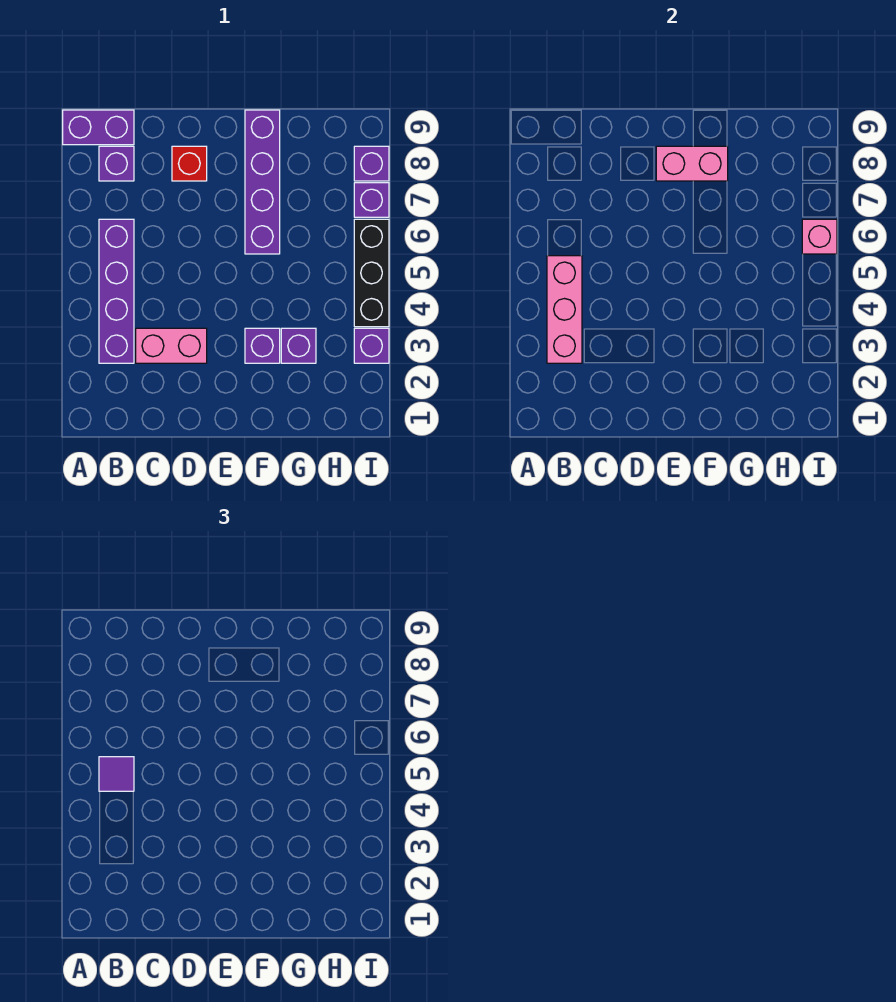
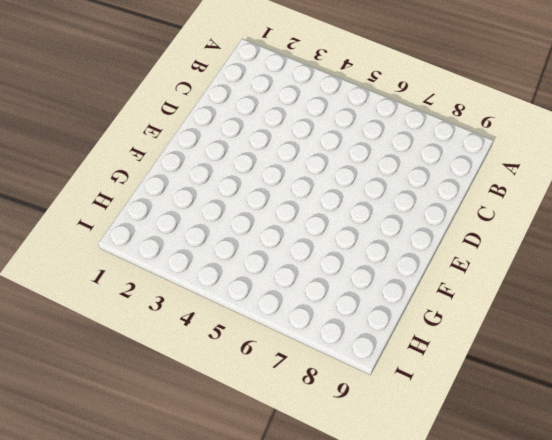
none -> purple brick A9:B9 level 1
none -> purple brick B3:B6 level 1
none -> purple brick B8 level 1

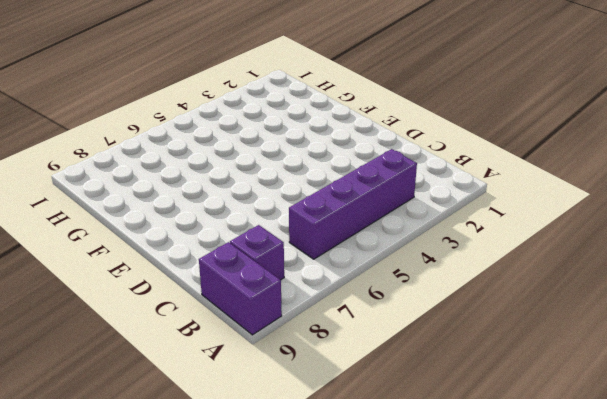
none -> pink brick C3:D3 level 1
none -> red brick D8 level 1
none -> purple brick F3 level 1

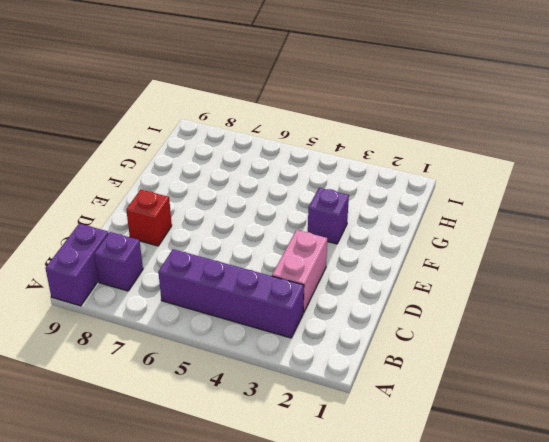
none -> purple brick F6:F9 level 1
none -> purple brick G3 level 1
none -> purple brick I3 level 1

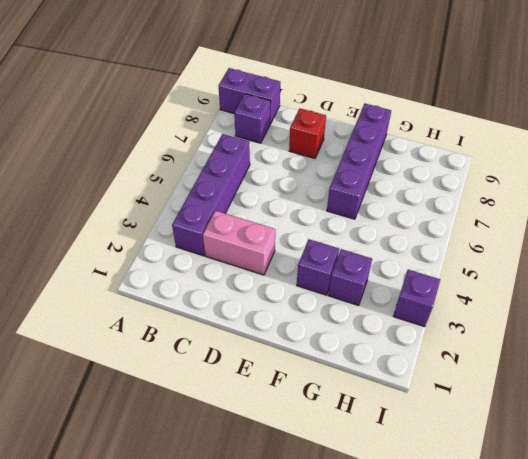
none -> black brick I4:I6 level 1
none -> purple brick I7 level 1
none -> purple brick I8 level 1

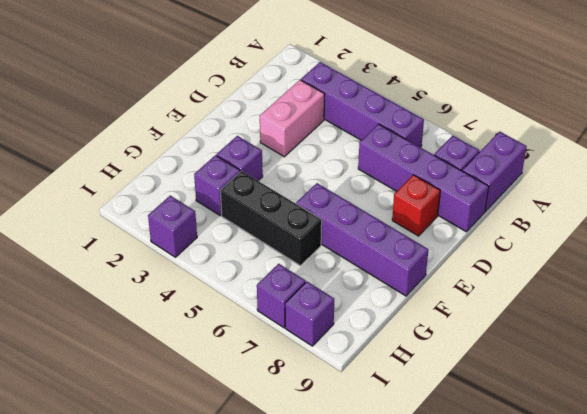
purple brick C6:C9 level 1 -> none
black brick G4:G6 level 1 -> black brick I4:I6 level 1
none -> pink brick B3:B5 level 2
none -> pink brick E8:F8 level 2
none -> pink brick I6 level 2

